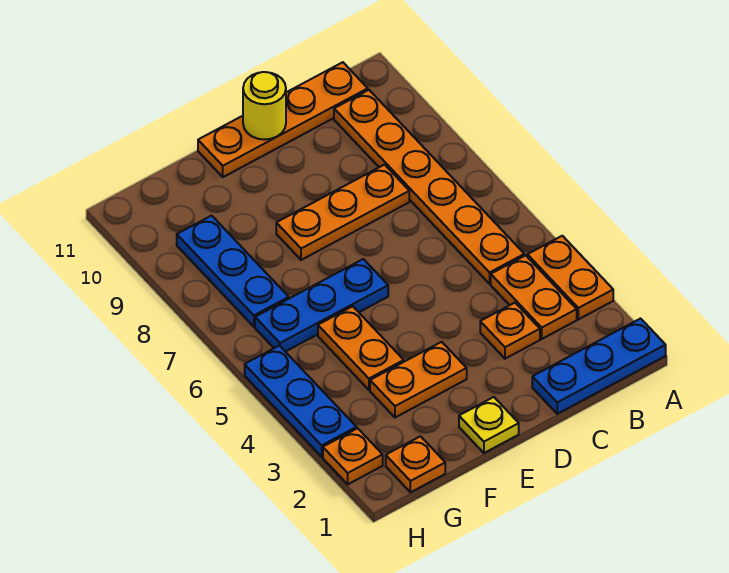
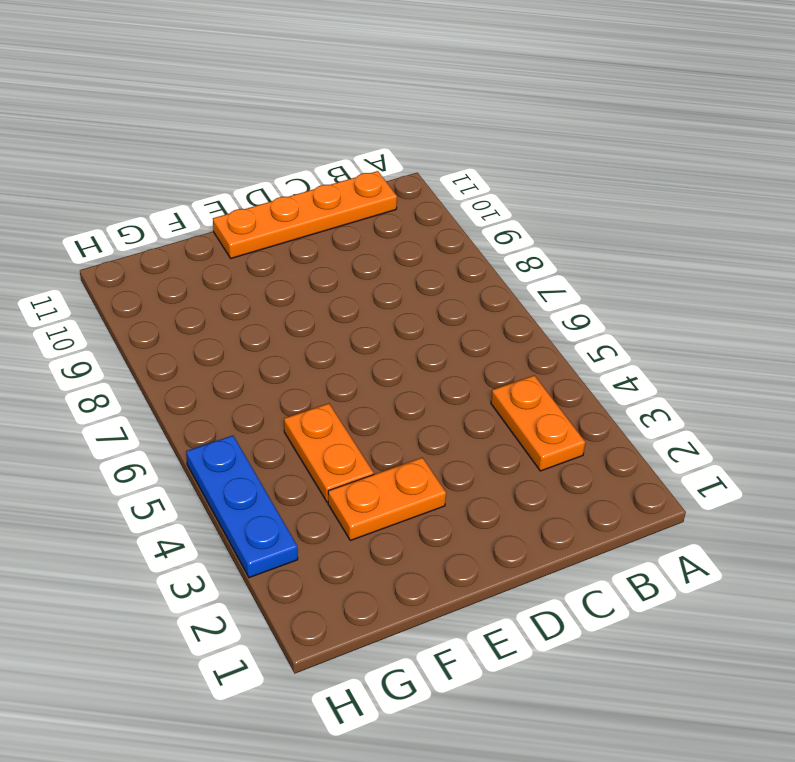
none -> blue plate A1:C1 level 1
none -> orange plate A3:A4 level 1
none -> orange plate B5:B10 level 1

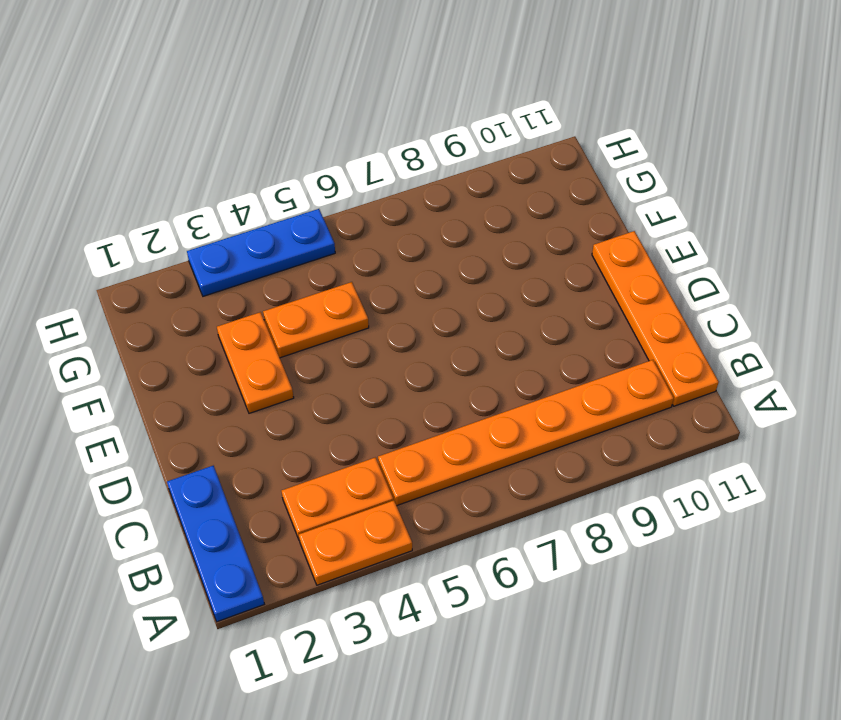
none -> orange plate C3 level 1
none -> orange plate C8:E8 level 1
none -> yellow plate E1 level 1

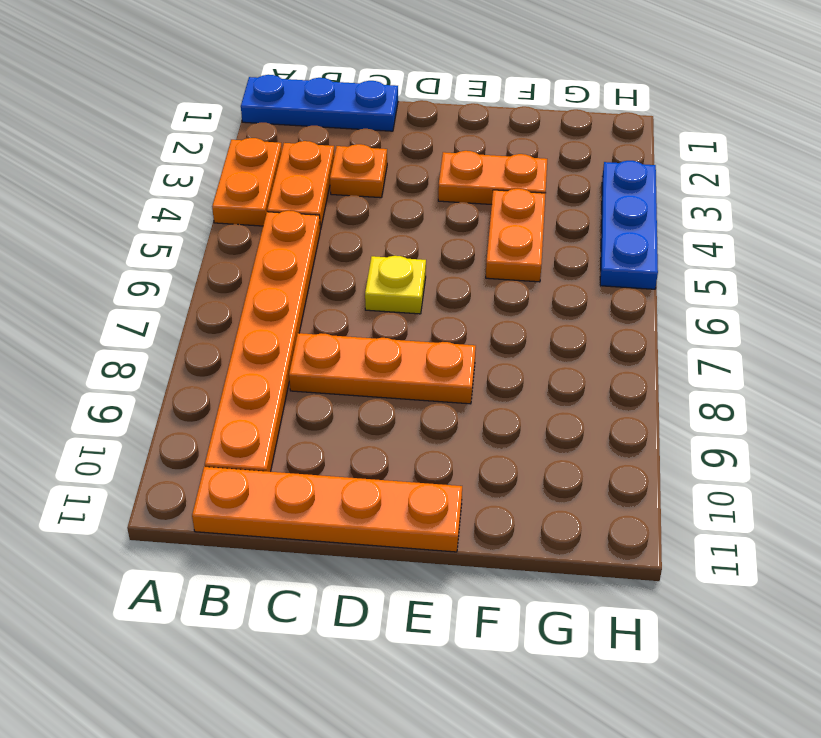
yellow plate D6 level 1 -> yellow plate E1 level 1
none -> blue plate E6:G6 level 1
none -> orange plate G1 level 1
none -> blue plate G7:G9 level 1

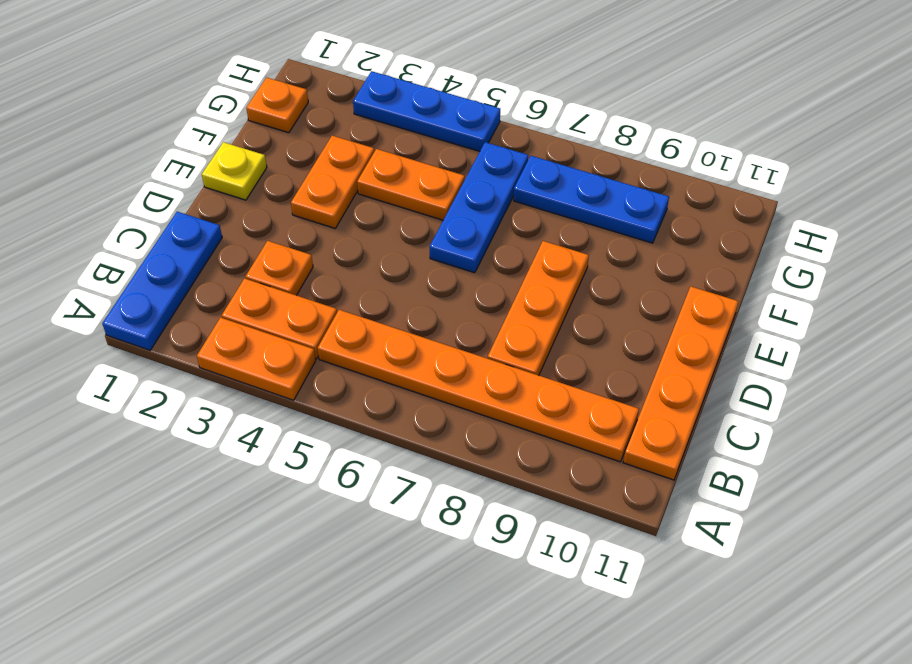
none -> orange plate H2 level 1
none -> yellow round brick D11 level 2

